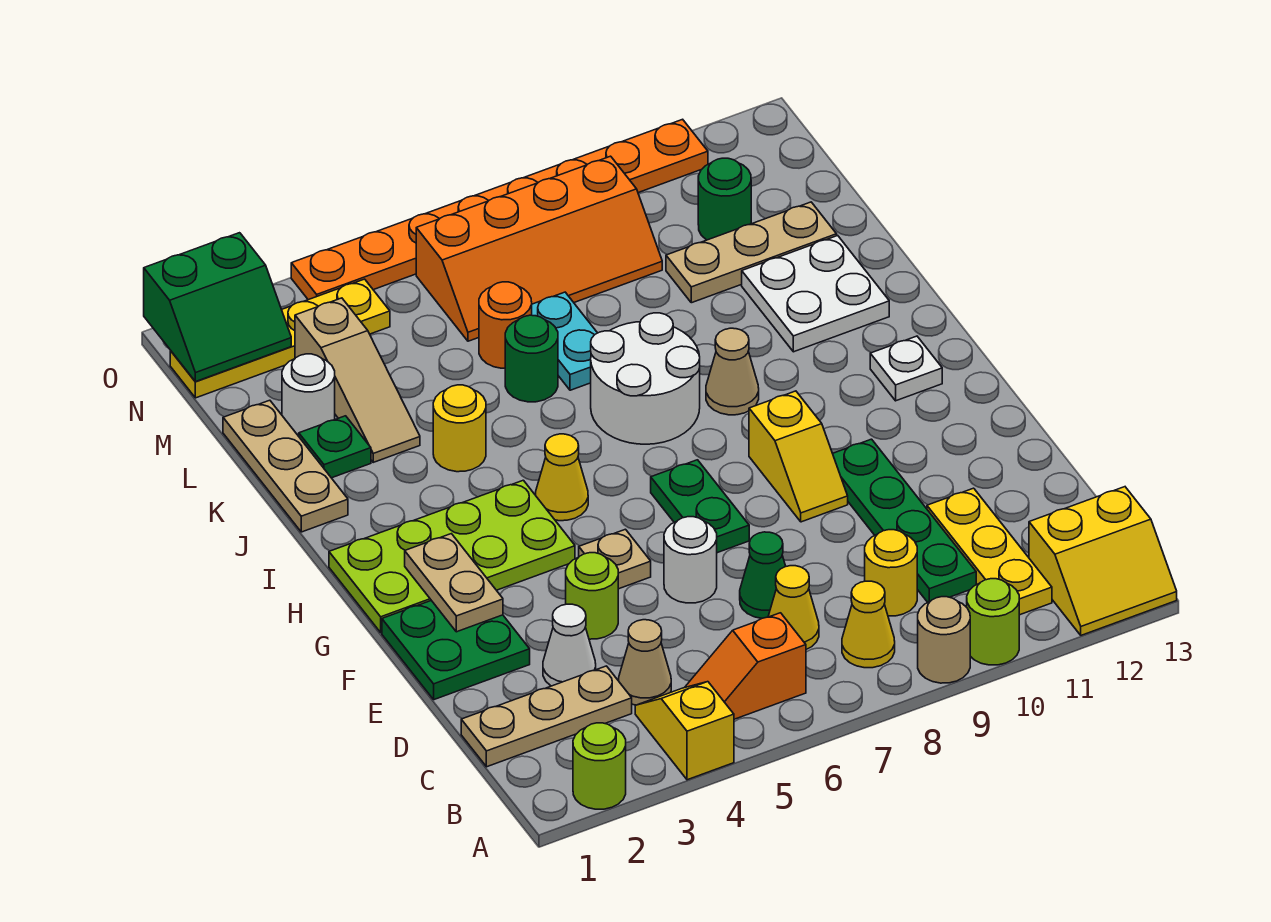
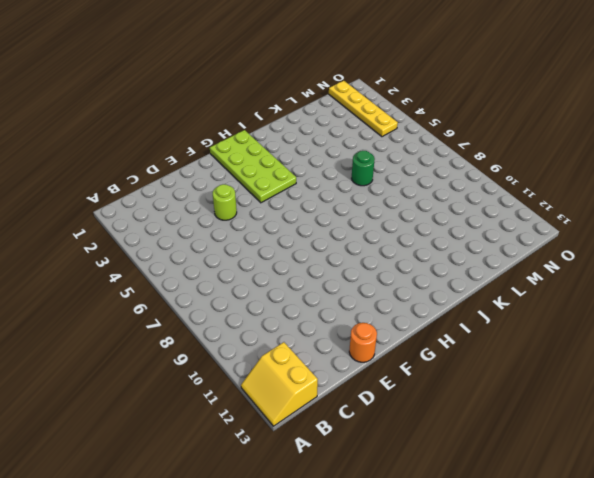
orange round brick E13 level 1 -> orange round brick L6 level 1
none -> lime round brick A2 level 1
none -> yellow slope A4:B4 level 1 top A
none -> tan round brick A9 level 1
none -> lime round brick A10 level 1

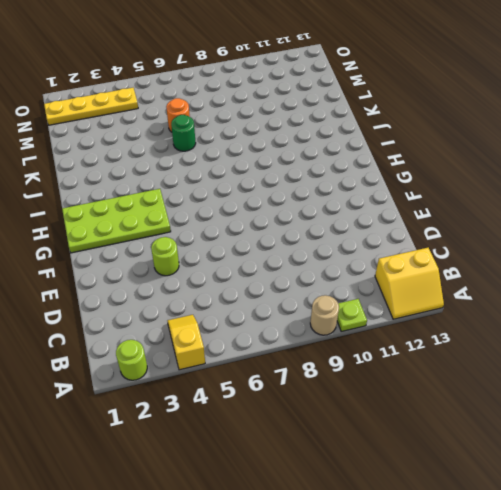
lime plate A10 level 1 -> lime round brick A10 level 1
none -> orange slope B5:B6 level 1 top 6
none -> yellow cone B8 level 1
none -> yellow plate B11:D11 level 1
none -> tan plate C1:C3 level 1

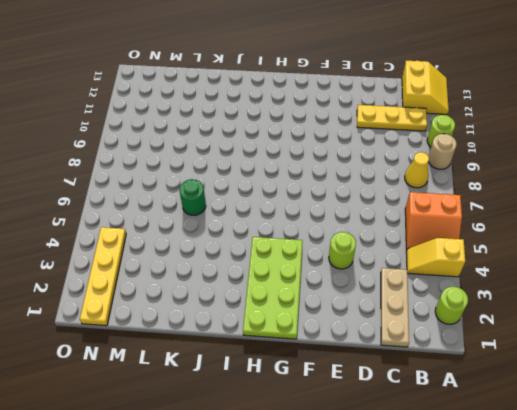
orange slope A5:B6 level 1 top 6 -> orange slope B5:B6 level 1 top 6
none -> tan cone C4 level 1
none -> yellow cone C7 level 1
none -> yellow round brick C9 level 1
none -> green plate C10:F10 level 1

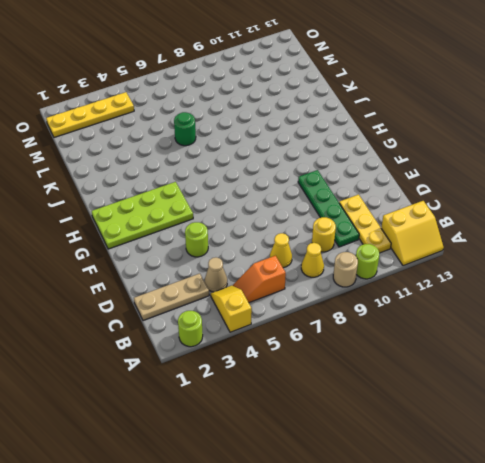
none -> white cone D3 level 1
none -> green cone D7 level 1
none -> green plate E1:F2 level 1
none -> white round brick E6 level 1

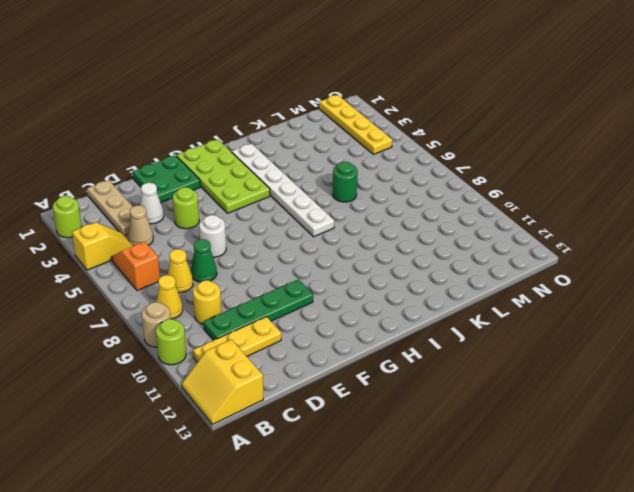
white plate I2:I7 level 1 -> white round brick I7:J8 level 1
none -> tan plate F5 level 1
none -> green plate F7:G7 level 1
none -> yellow slope F9:G9 level 1 top G
none -> yellow cone H5 level 1

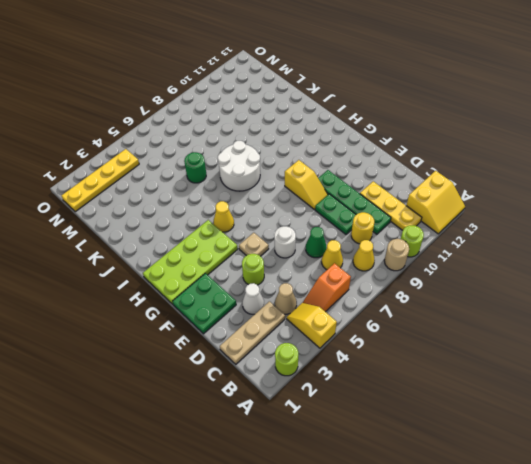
green plate D9:E9 level 1 -> green plate F7:G7 level 1
none -> white plate H12 level 1
none -> tan cone I9 level 1
none -> tan plate J1:L1 level 1
none -> yellow round brick J4 level 1

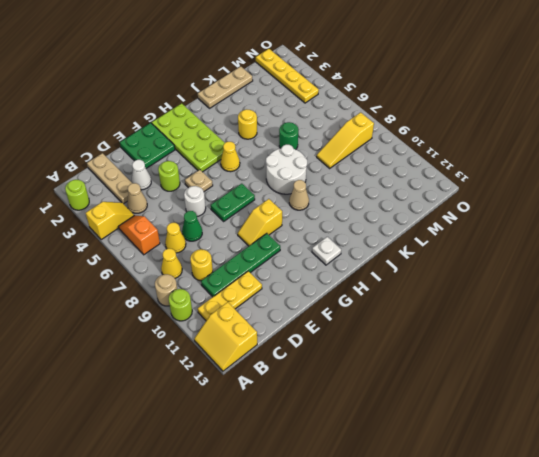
yellow slope L8:N8 level 1 top N -> orange slope M6:N9 level 1 top N
none -> white plate J11:K12 level 1
none -> green plate K2 level 1
none -> tan slope K3:M3 level 1 top M
none -> cyan plate K7:L7 level 1

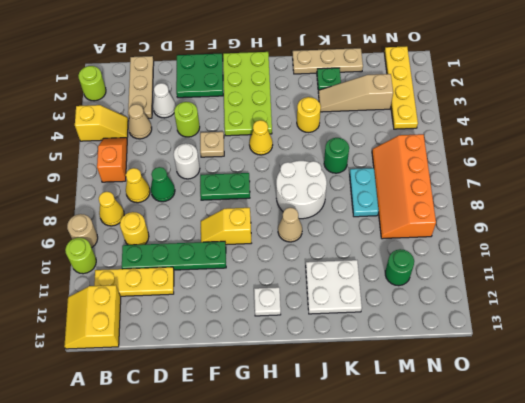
cyan plate L7:L8 level 1 -> cyan plate K7:L7 level 1
none -> white round brick L2 level 1
none -> orange round brick L6 level 1
none -> tan plate L10:L12 level 1
none -> orange plate O4:O11 level 1

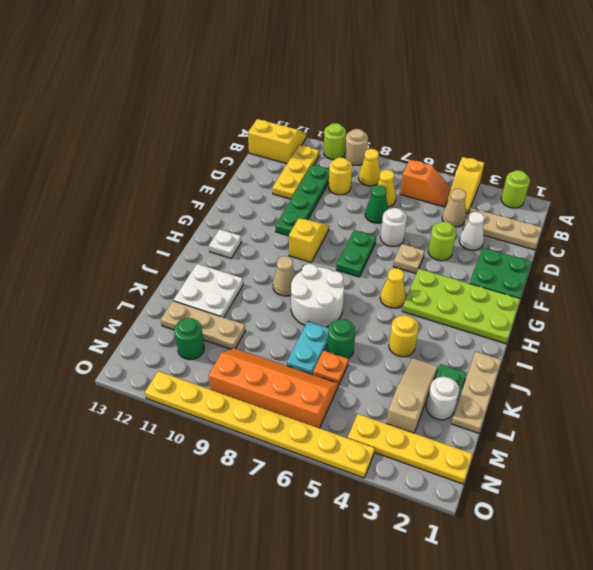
orange plate L6 level 1 -> orange round brick L6 level 1
yellow plate O4:O11 level 1 -> orange plate O4:O11 level 1
none -> tan plate F2:G2 level 2
none -> green slope N1:O2 level 2 top O

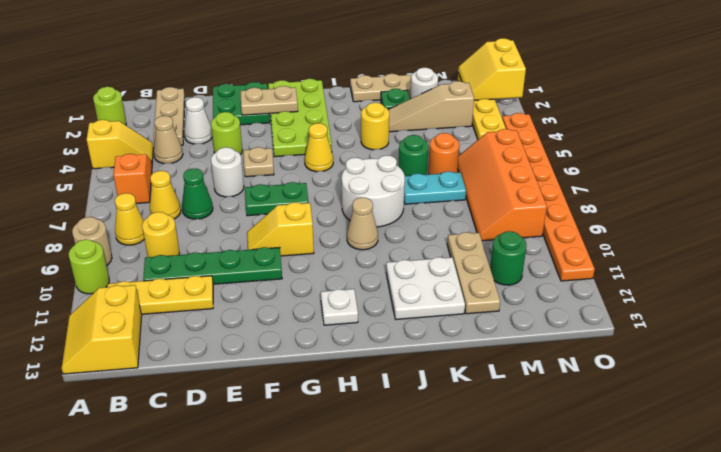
yellow slope N1:O2 level 2 top O -> green slope N1:O2 level 2 top O

